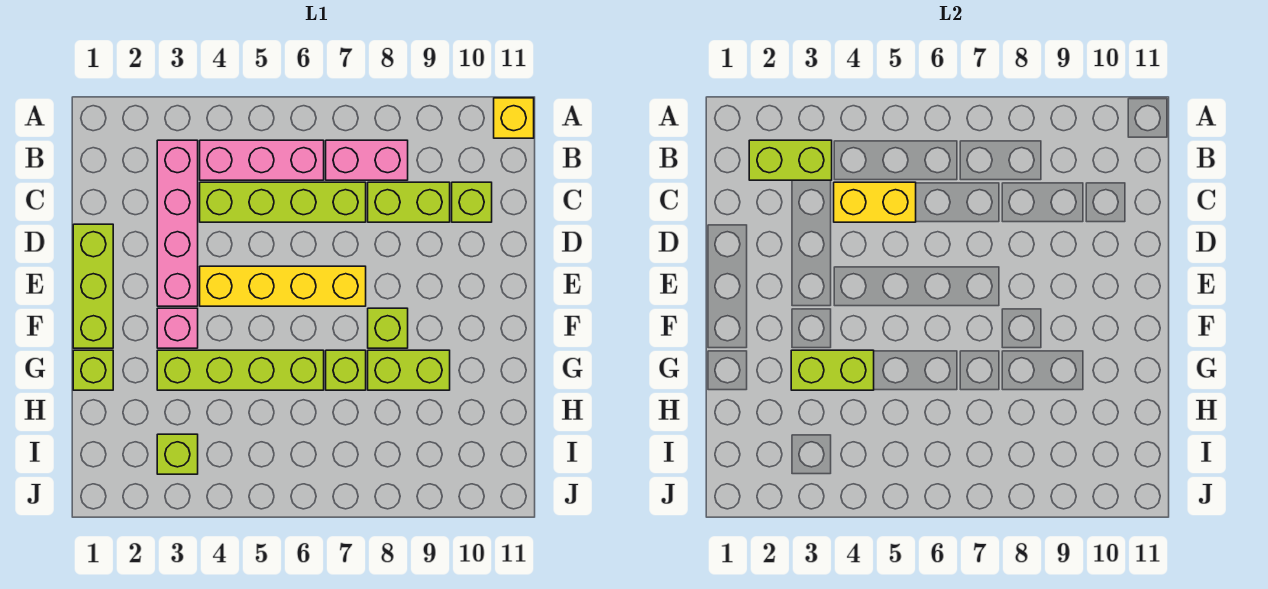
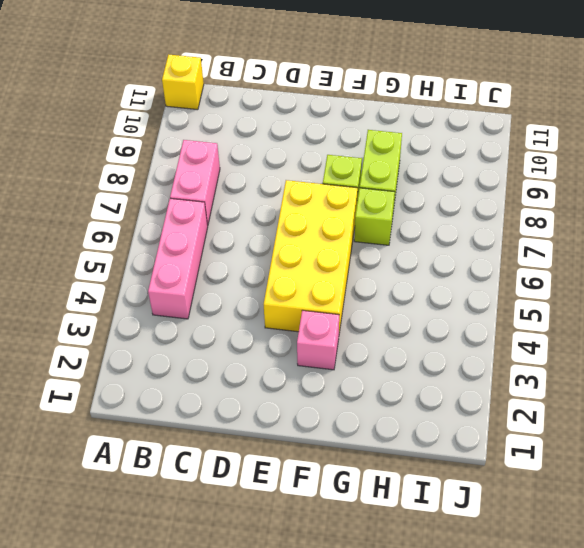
yellow brick E4:F7 level 1 -> yellow brick E4:E7 level 1
none -> pink brick B3:E3 level 1
none -> lime brick C4:C7 level 1
none -> lime brick C8:C9 level 1

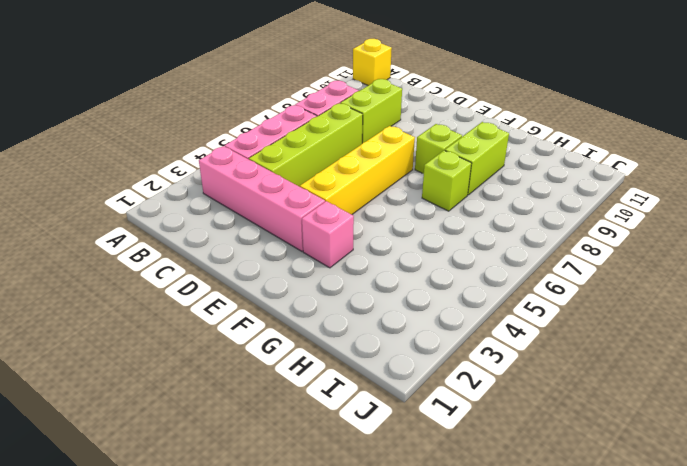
none -> lime brick C10 level 1
none -> lime brick D1:F1 level 1
none -> lime brick G1 level 1

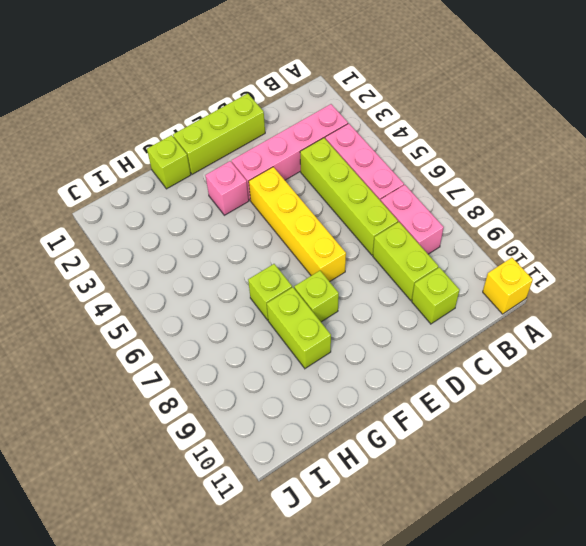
none -> lime brick G3:G6 level 1
none -> lime brick I3 level 1
none -> lime brick B2:B3 level 2

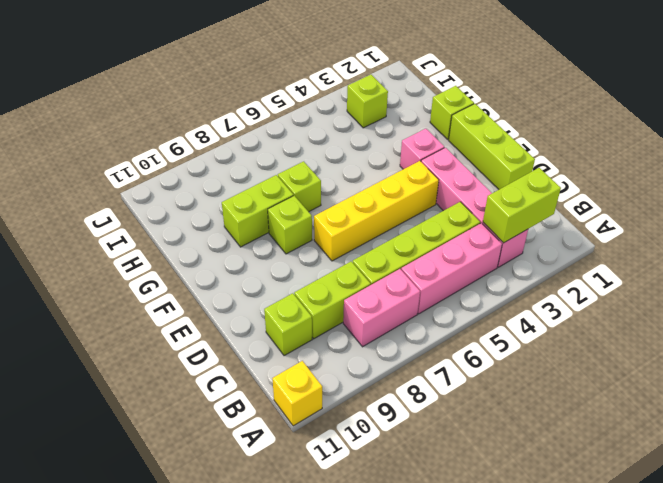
none -> lime brick G3:G6 level 1
none -> yellow brick C4:C5 level 2
none -> lime brick G3:G4 level 2

